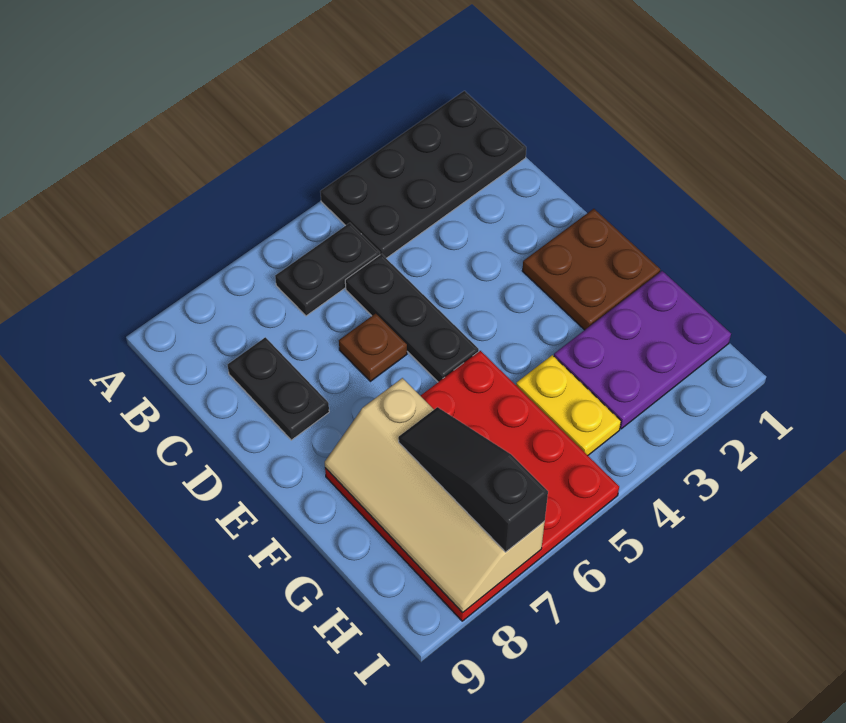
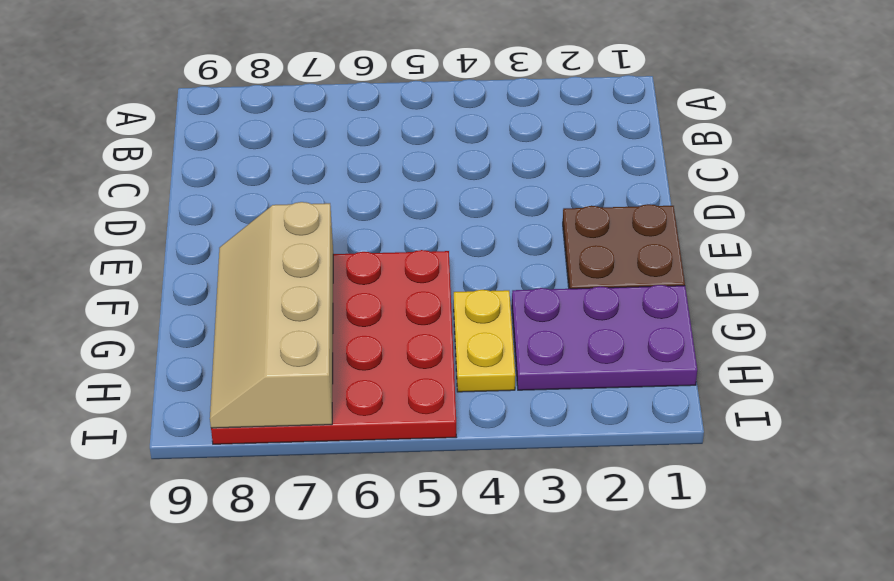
none -> black plate A1:B4 level 1
none -> black plate B5:B6 level 1

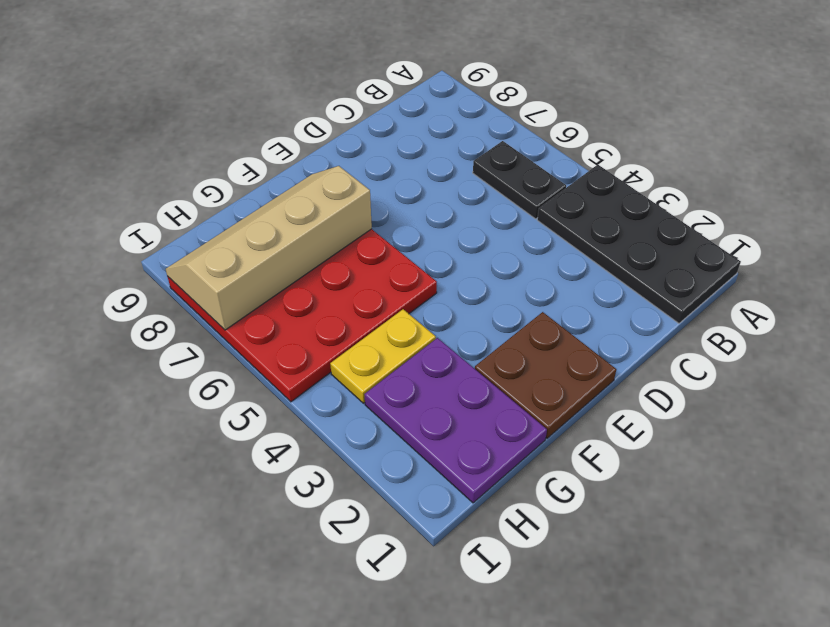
none -> black plate C5:E5 level 1
none -> black plate C8:D8 level 1

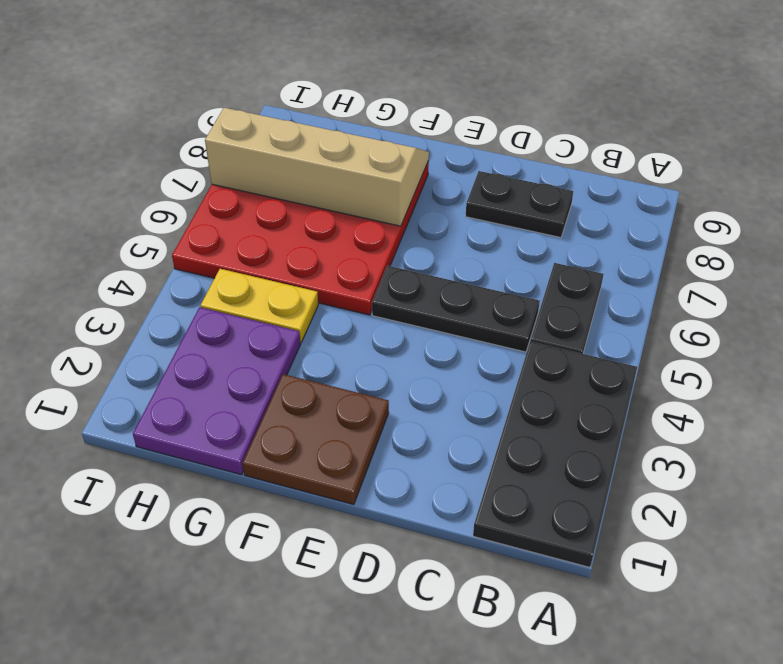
none -> brown plate D6 level 1
none -> black slope G7:I7 level 3 top I

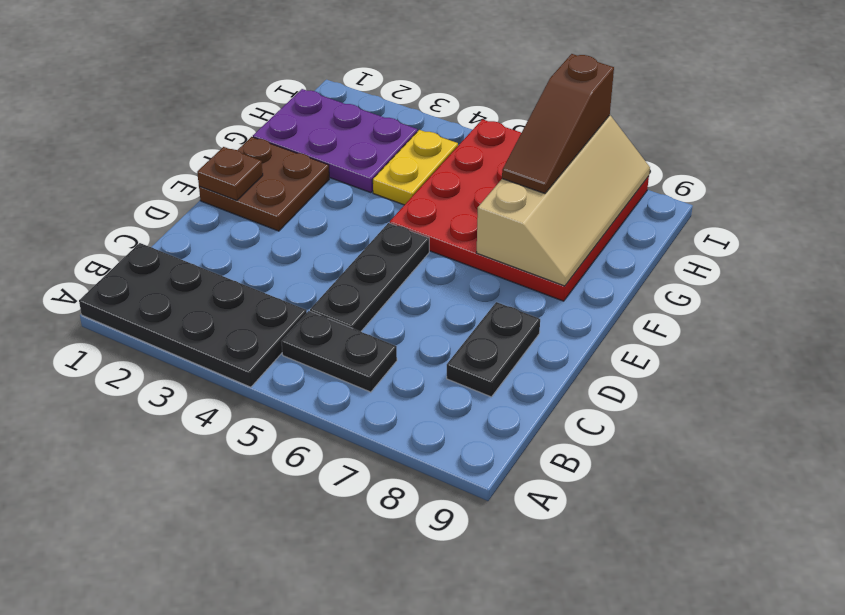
brown plate E1 level 2 -> brown plate D6 level 1
brown slope G7:I7 level 3 top I -> black slope G7:I7 level 3 top I

